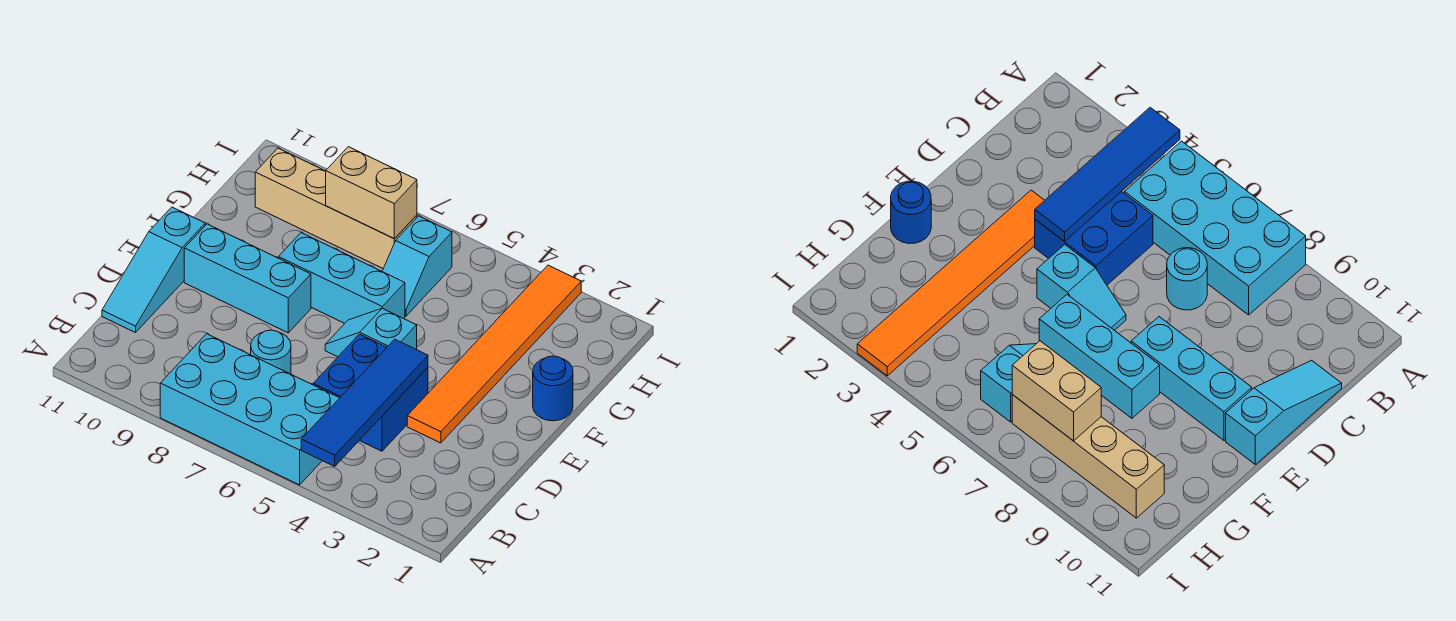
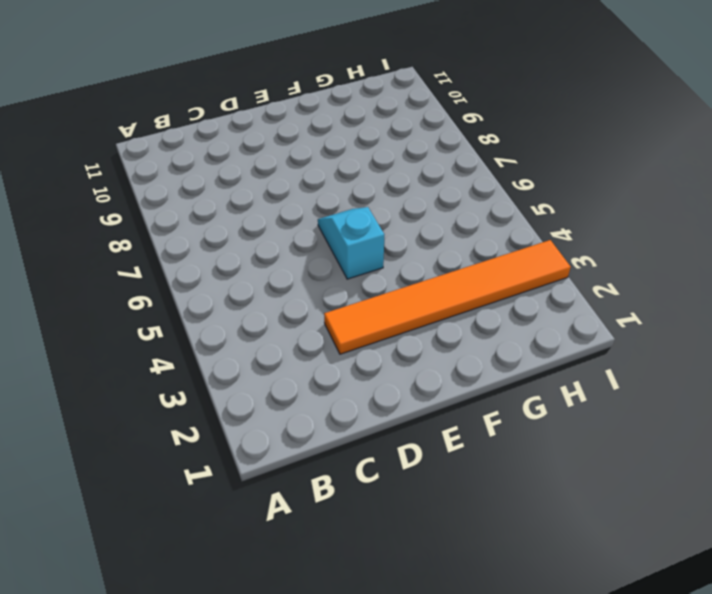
none -> cyan brick A5:B8 level 1
none -> blue brick C4:D5 level 1
none -> cyan round brick C7 level 1

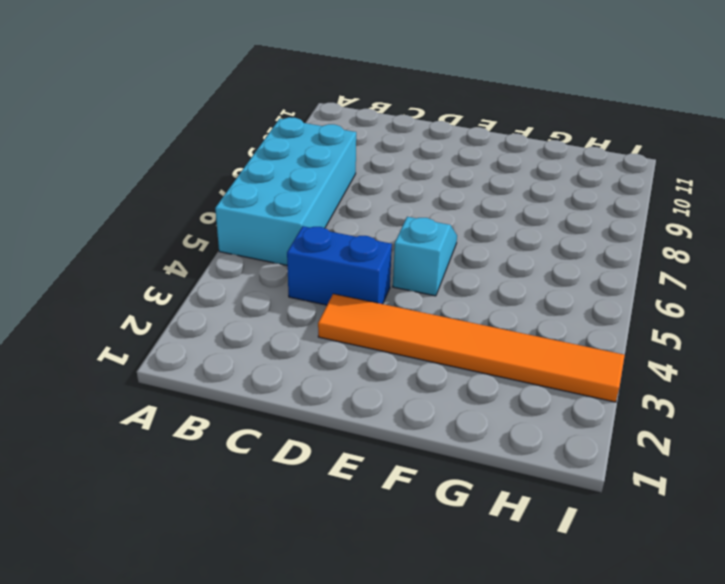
blue brick C4:D4 level 1 -> blue brick C4:D5 level 1
none -> cyan round brick C7 level 1
none -> cyan slope C11:E11 level 1 top E
none -> cyan brick E8:E10 level 1

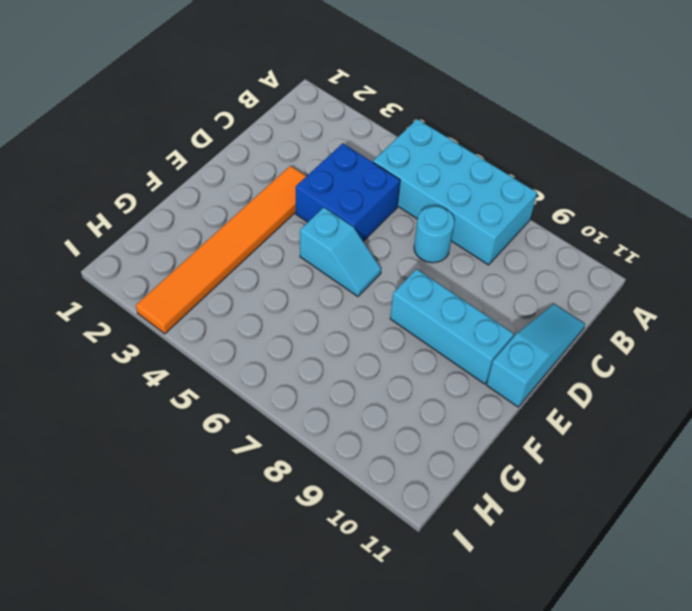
none -> blue round brick F1 level 1
none -> cyan brick F6:F8 level 1
none -> cyan slope G6:H6 level 1 top H

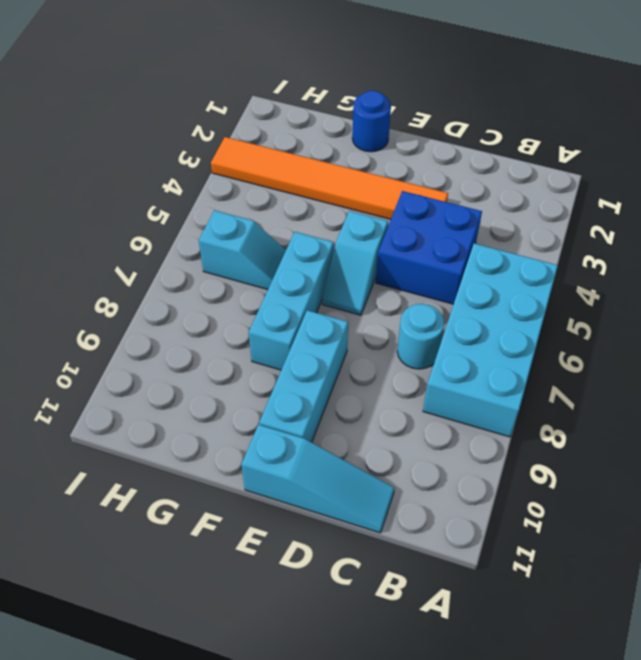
none -> tan brick H7:H10 level 1
none -> blue tile A4:D4 level 2
none -> tan brick H7:H8 level 2

